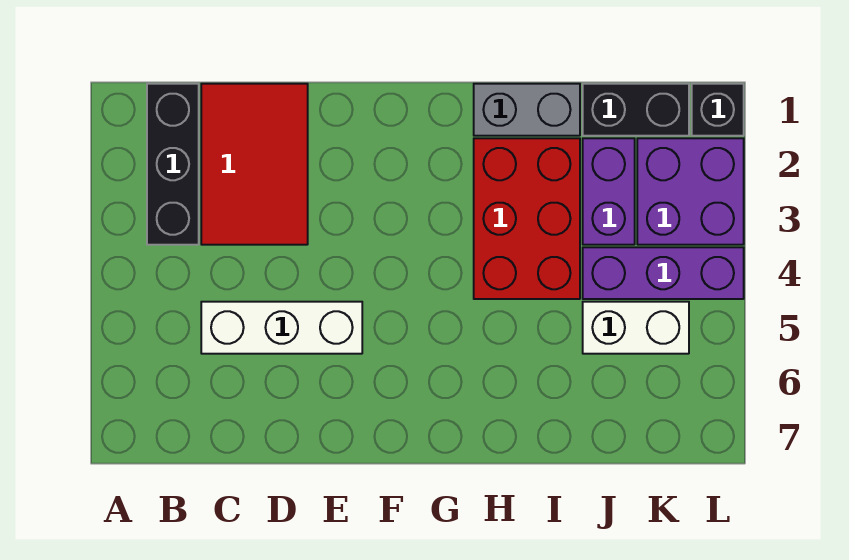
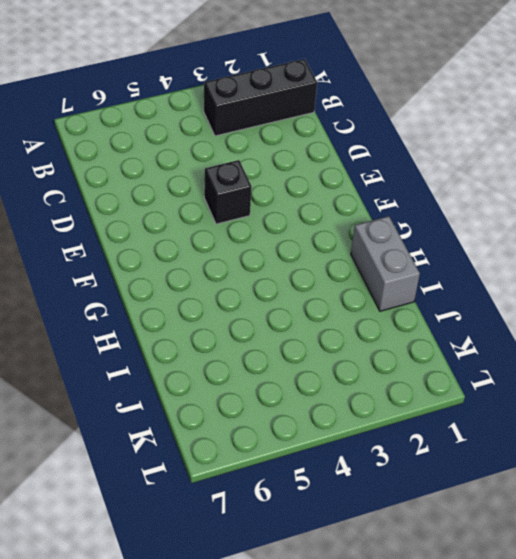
black brick E4 level 1 -> black brick L1 level 1
none -> red tile C1:D3 level 1
none -> white brick C5:E5 level 1

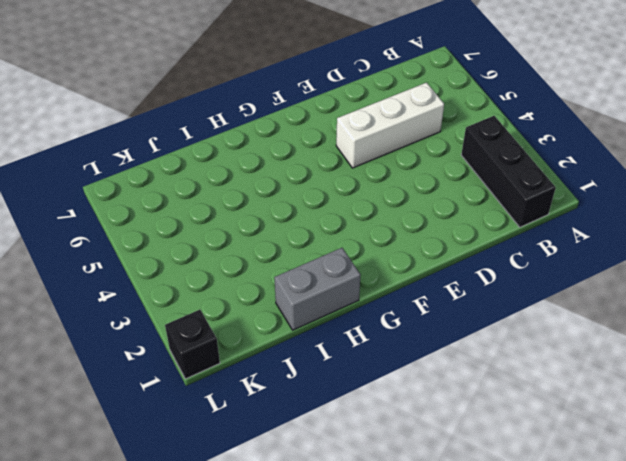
none -> red tile C1:D3 level 1
none -> red brick H2:I4 level 1

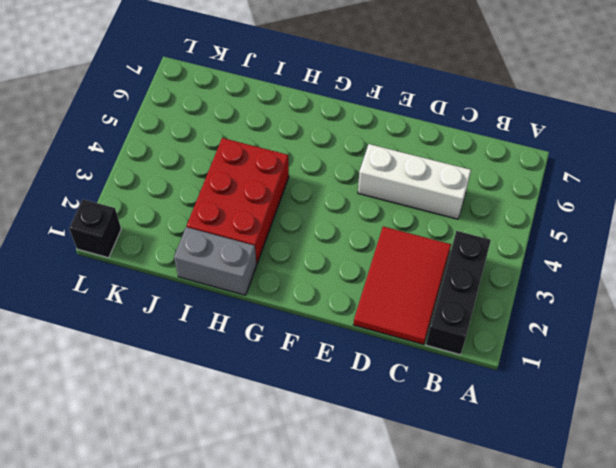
none -> black brick J1:K1 level 1
none -> purple brick J2:J3 level 1

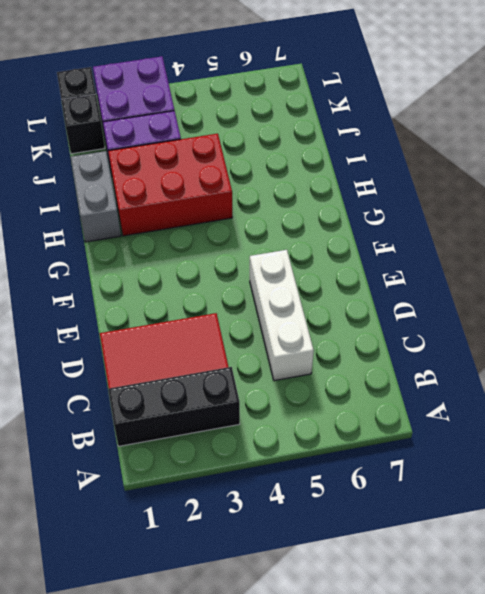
black brick K1 level 1 -> black brick J1:K1 level 1
none -> purple brick J4:L4 level 1
none -> white brick J5:K5 level 1

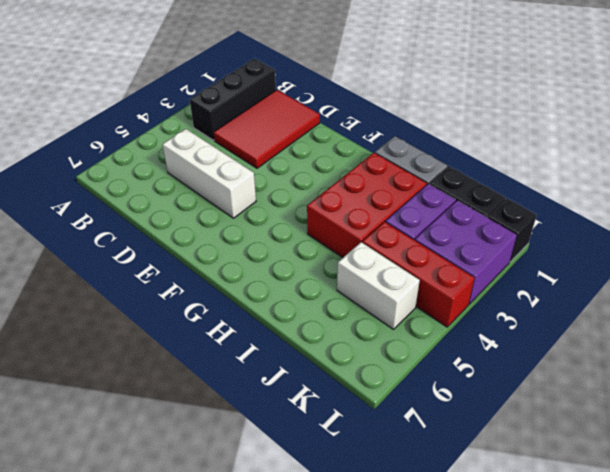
red brick J4:L4 level 1 -> purple brick J4:L4 level 1

